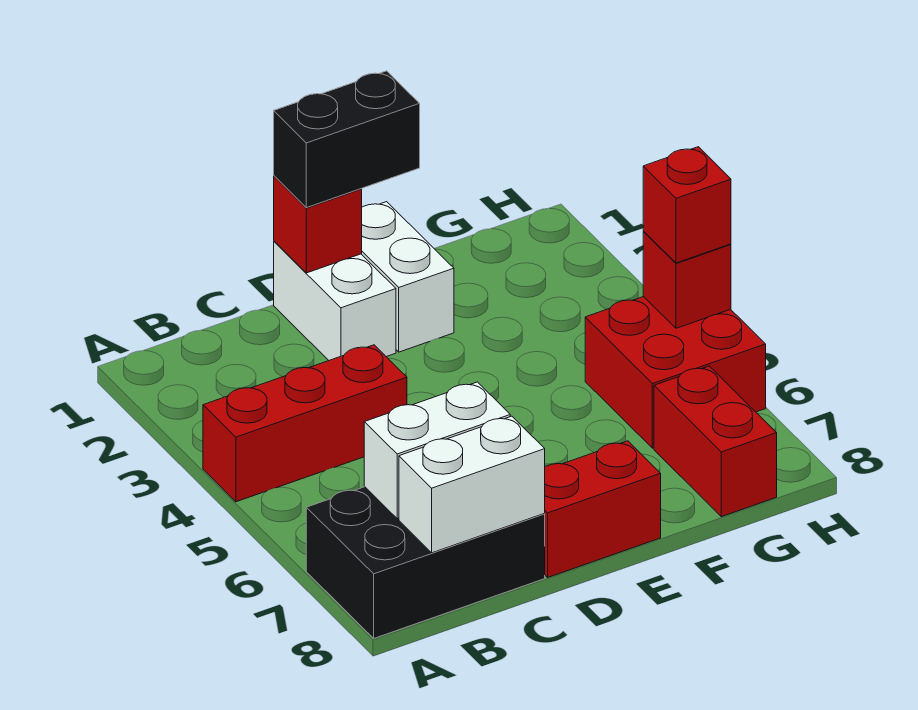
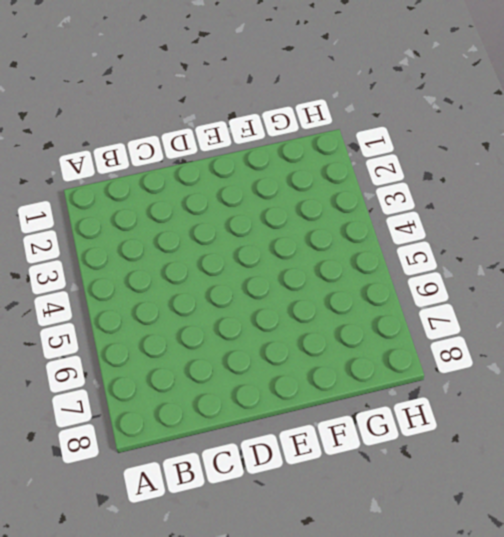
none -> red brick A4:C4 level 1
none -> black brick A7:C8 level 1
none -> white brick D1:D2 level 1

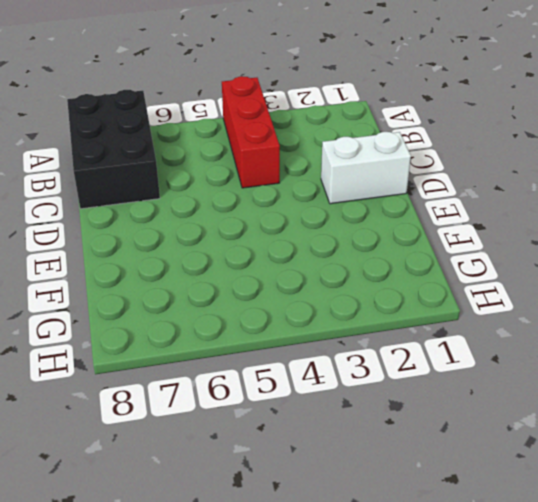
none -> red brick D8:E8 level 1
none -> white brick E1:E2 level 1
none -> red brick G5:H6 level 1

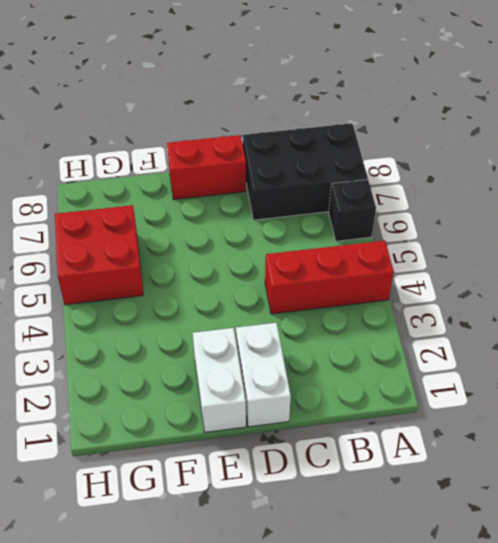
black brick A6 level 1 -> none
none -> red brick G7:G8 level 1
none -> white brick B7:C7 level 2
none -> white brick B8:C8 level 2

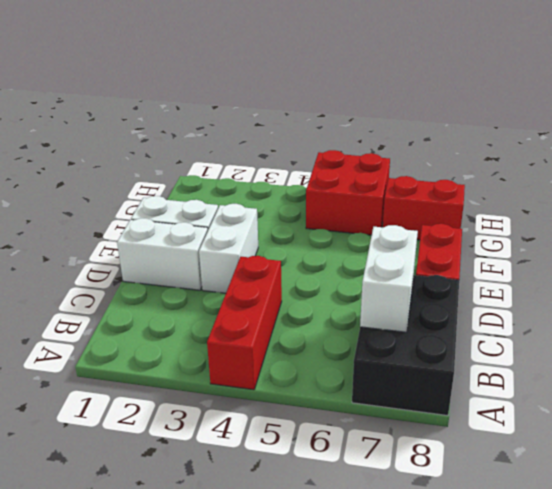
white brick D3:E3 level 1 -> white brick B8:C8 level 2
none -> red brick D1 level 2
none -> red brick H5 level 2
none -> black brick D1:E1 level 3

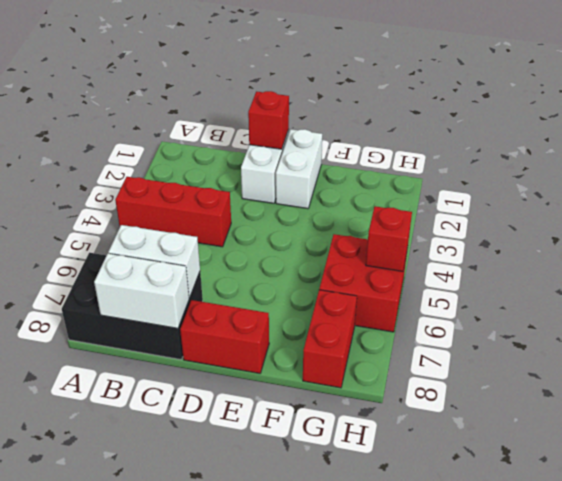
none -> black brick D1:E1 level 3
none -> red brick H5 level 3

